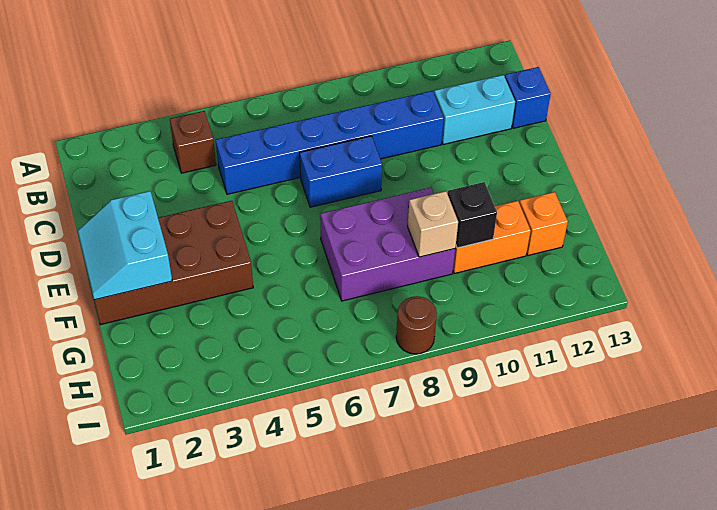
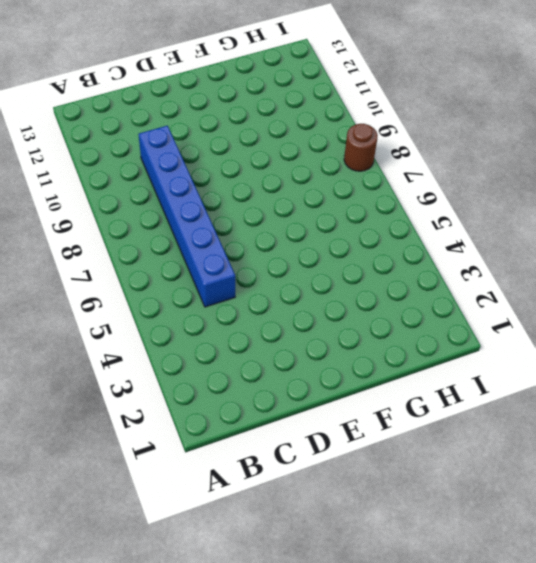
none -> brown brick B4 level 1
none -> cyan brick C11:C12 level 1
none -> blue brick C13 level 1

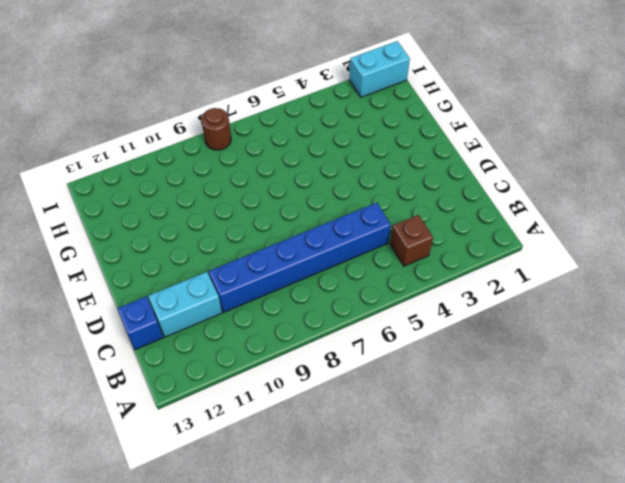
cyan brick I1:I2 level 1 -> none
none -> blue brick D7:D8 level 1
none -> brown brick E1:F4 level 1
none -> purple brick F7:G9 level 1

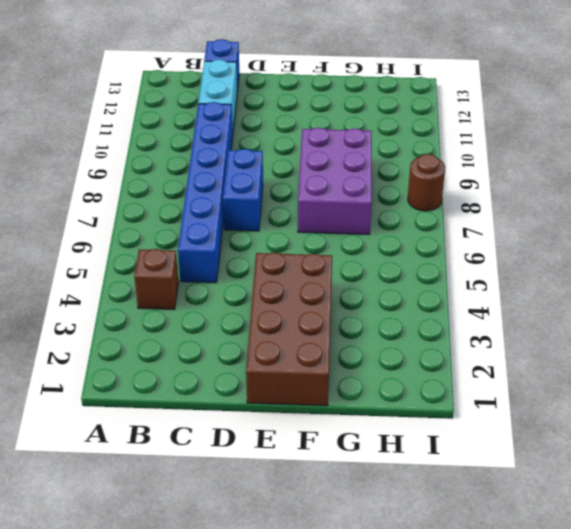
none -> orange brick G10:G11 level 1
none -> orange brick G12 level 1
none -> cyan slope E1:F2 level 2 top 2

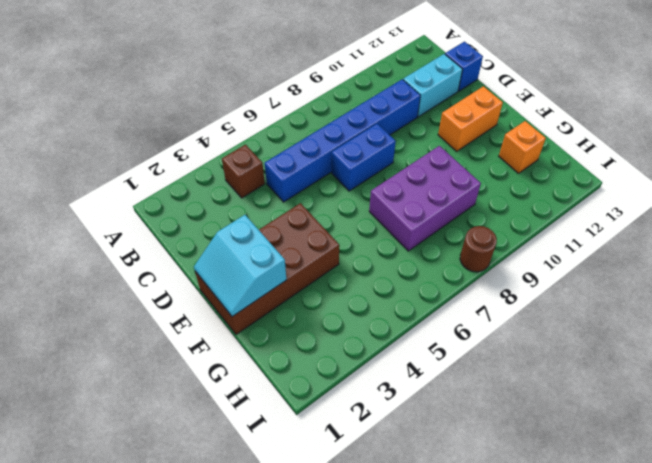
orange brick E11:E12 level 1 -> orange brick G10:G11 level 1
none -> tan brick G9 level 2
none -> black brick G10 level 2

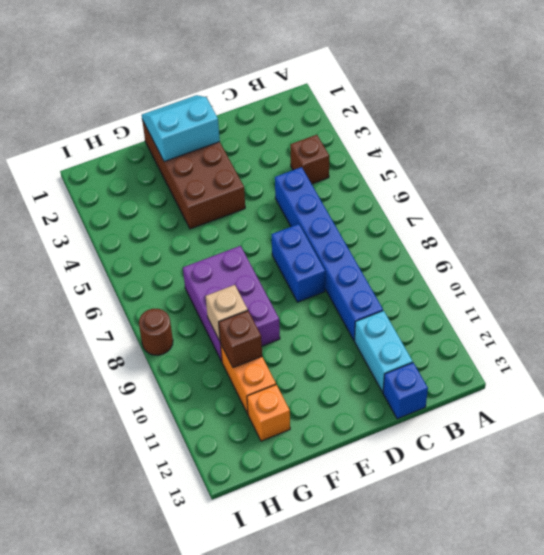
brown brick G10 level 2 -> black brick G10 level 2

